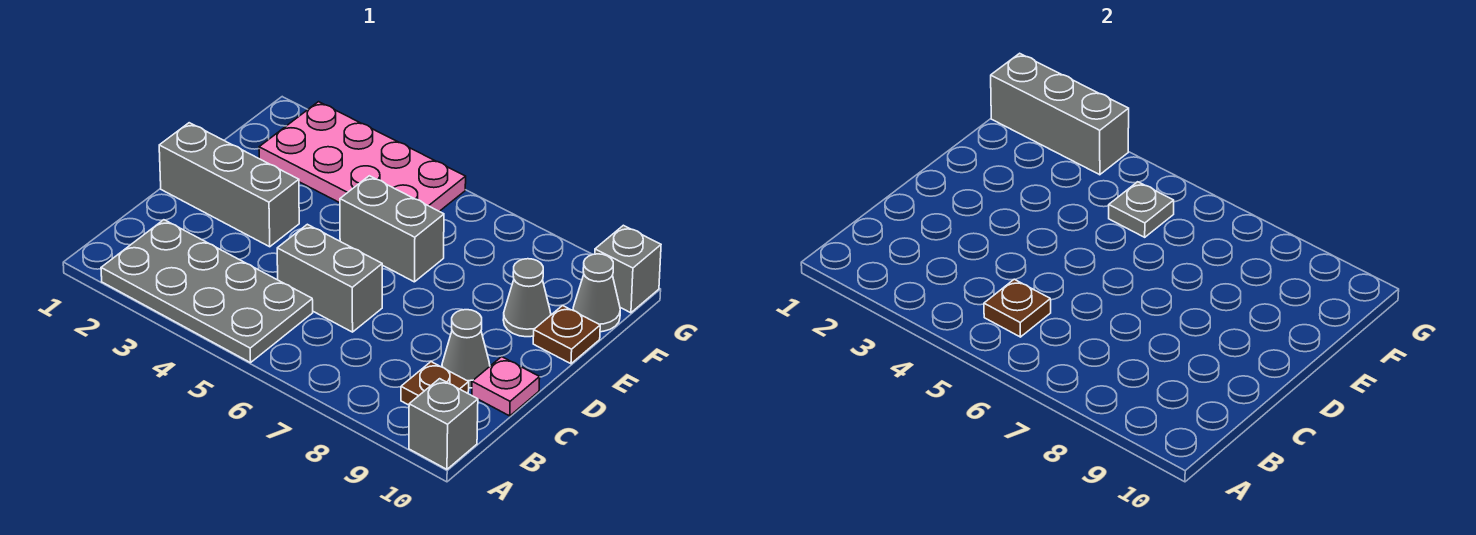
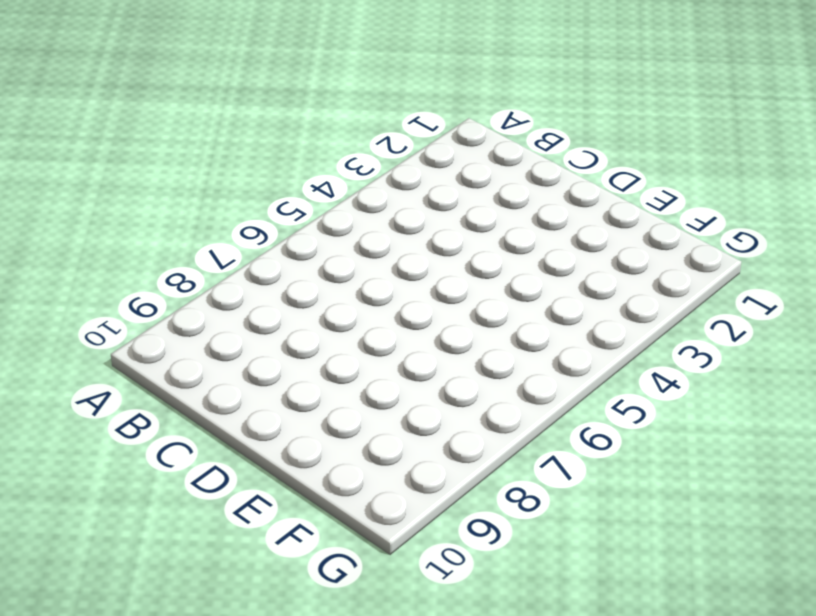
none -> grey plate A2:B5 level 1
none -> grey brick A10 level 1
none -> brown plate B9 level 1

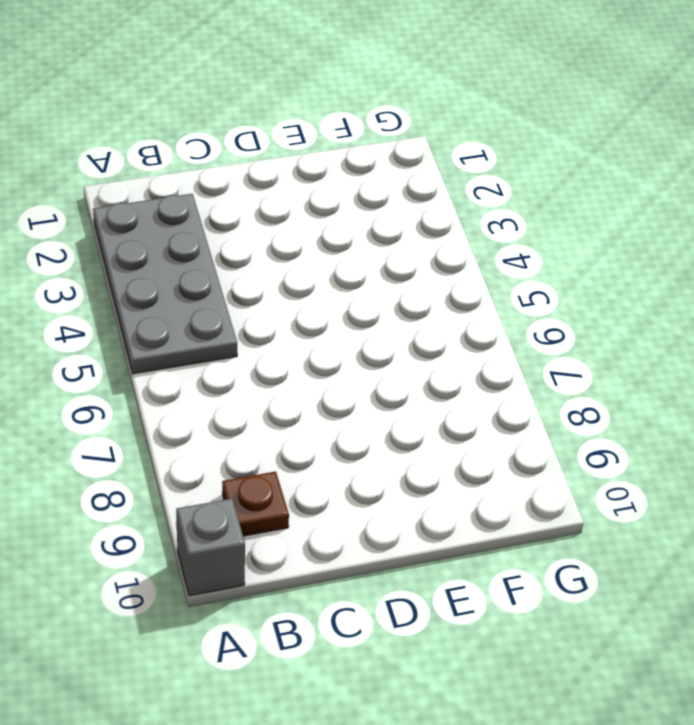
none -> grey brick C5:C6 level 1
none -> grey cone C9 level 1
none -> pink plate C10 level 1

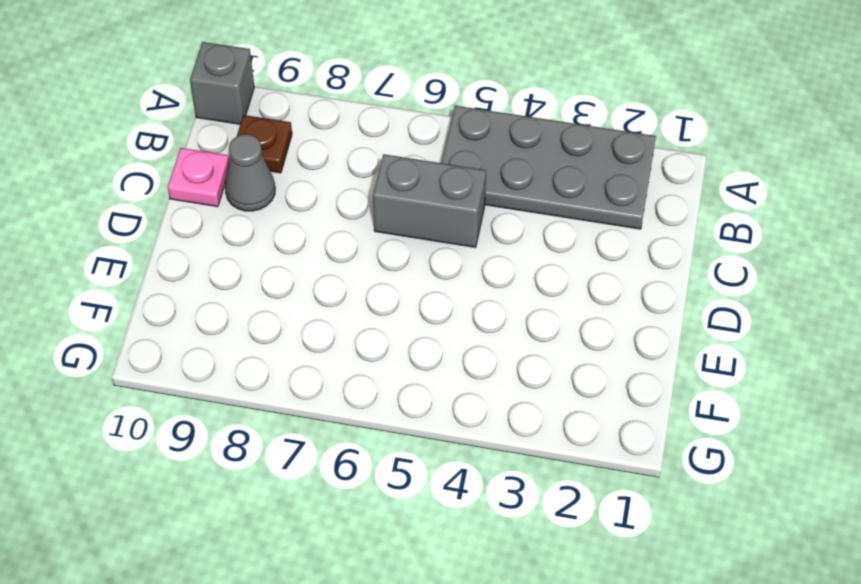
none -> grey brick D1:D3 level 1
none -> grey brick E5:E6 level 1
none -> grey cone E9 level 1

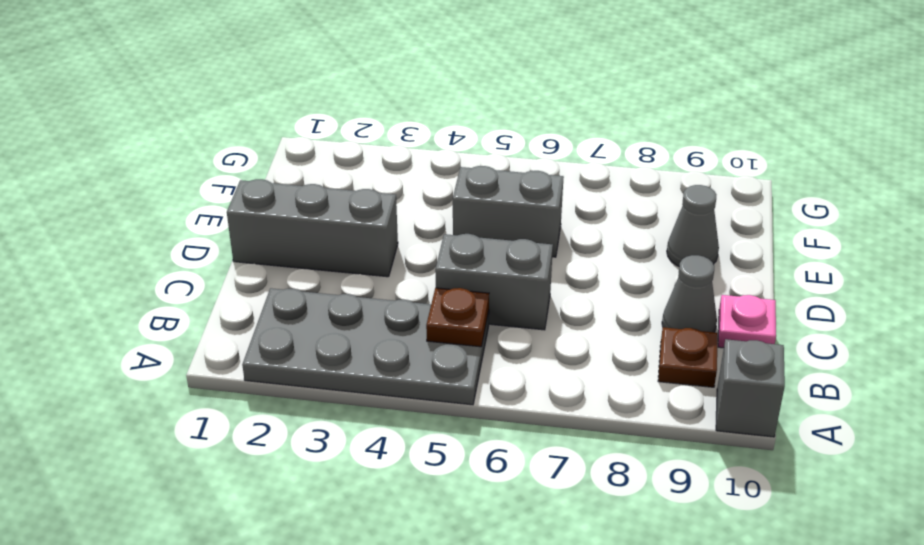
none -> brown plate E10 level 1
none -> pink plate F2:G5 level 1
none -> grey cone F10 level 1

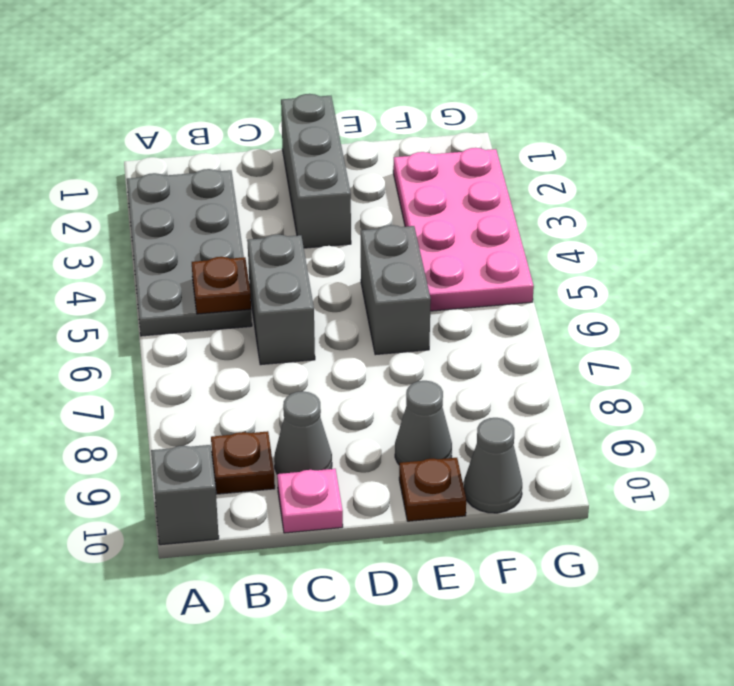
none -> grey brick G10 level 1
none -> grey plate F5 level 2
none -> grey brick G1:G3 level 2

